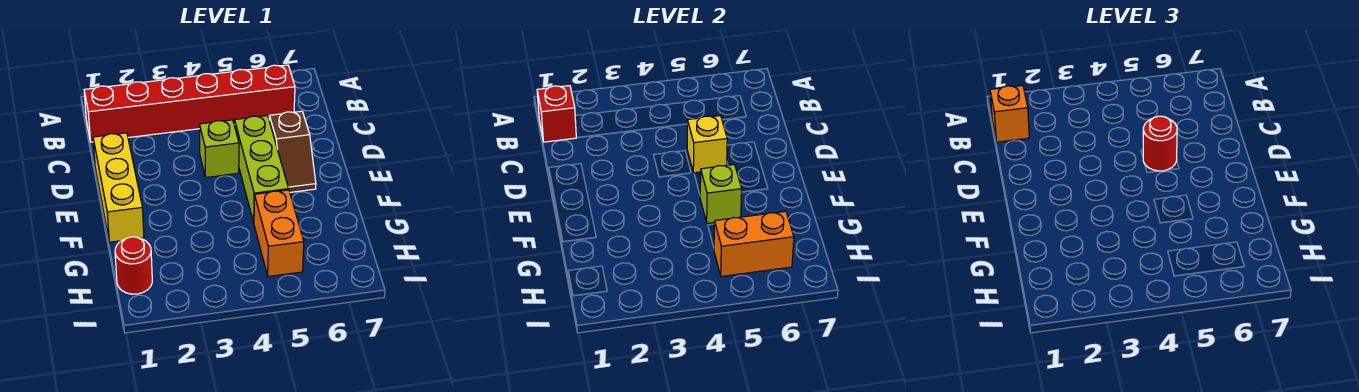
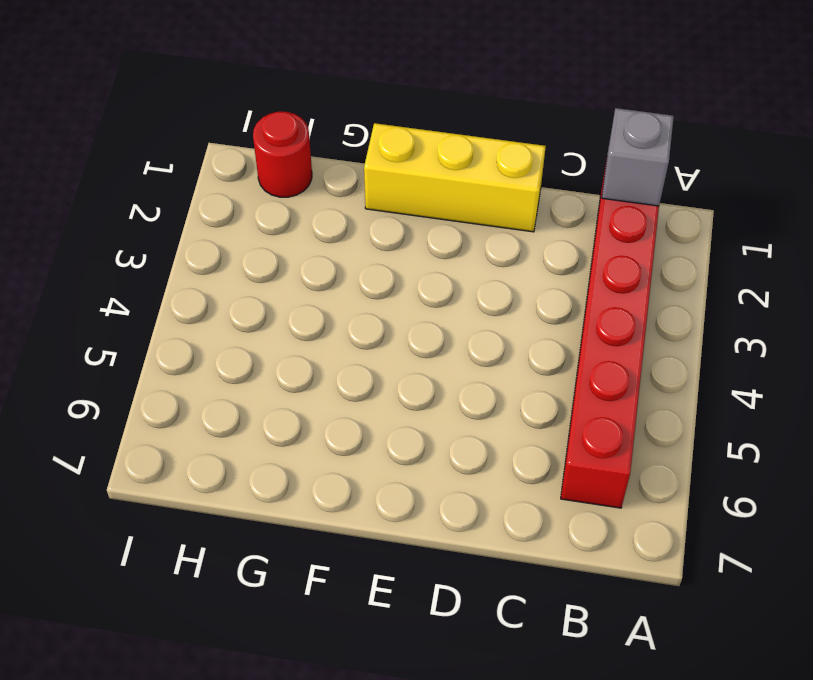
grey brick B1 level 2 -> red brick B1 level 2
none -> lime brick D4 level 1
none -> lime brick D5:F5 level 1
none -> brown slope D6:E6 level 1 top D

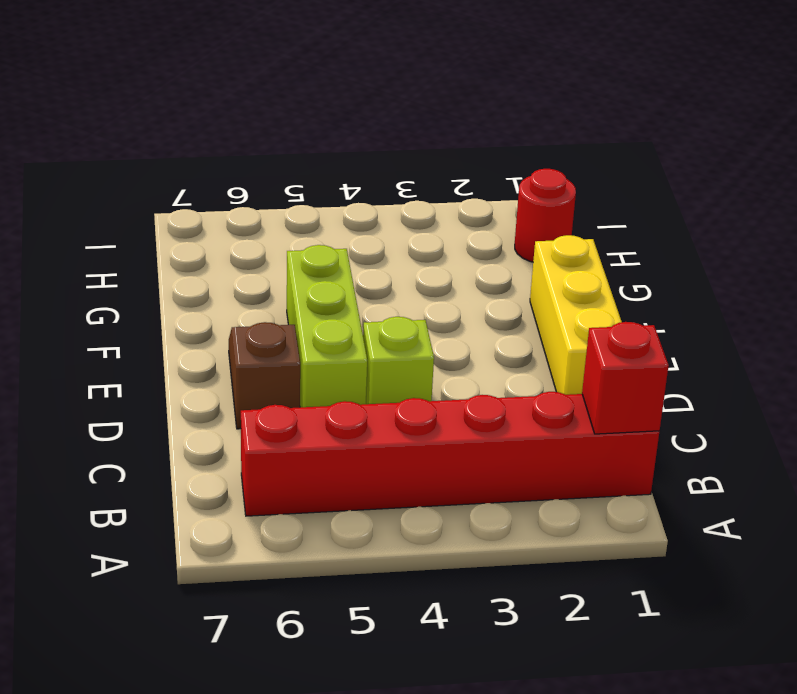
none -> orange brick G5:H5 level 1
none -> yellow brick D5 level 2
none -> lime brick F5 level 2

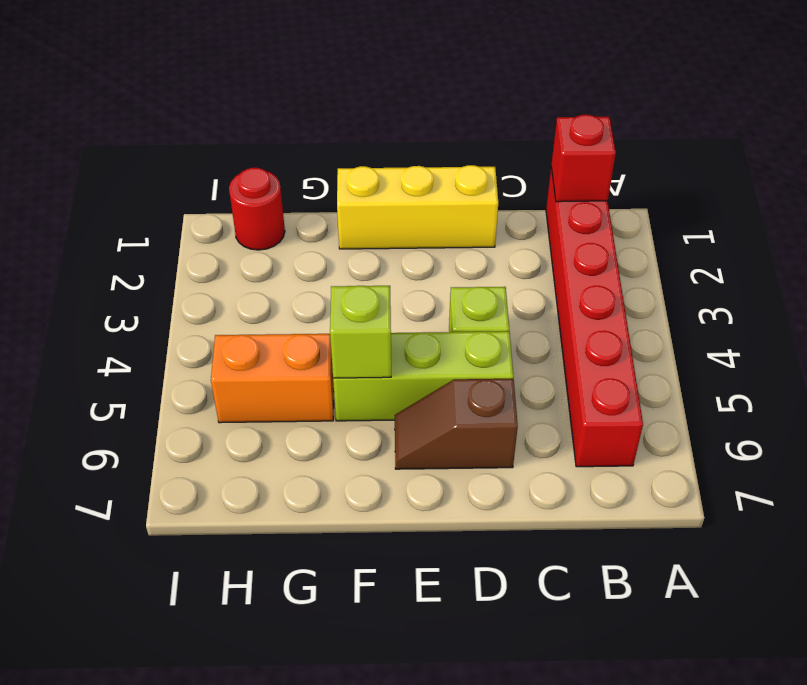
none -> yellow brick D5 level 2
none -> orange brick H5:H6 level 2
none -> orange brick B1 level 3

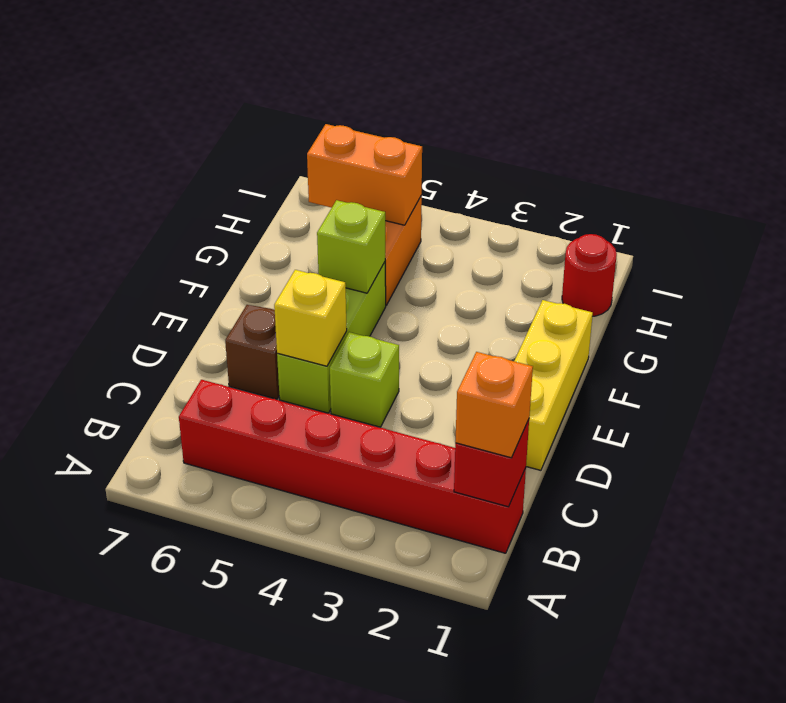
none -> red round brick D5 level 3

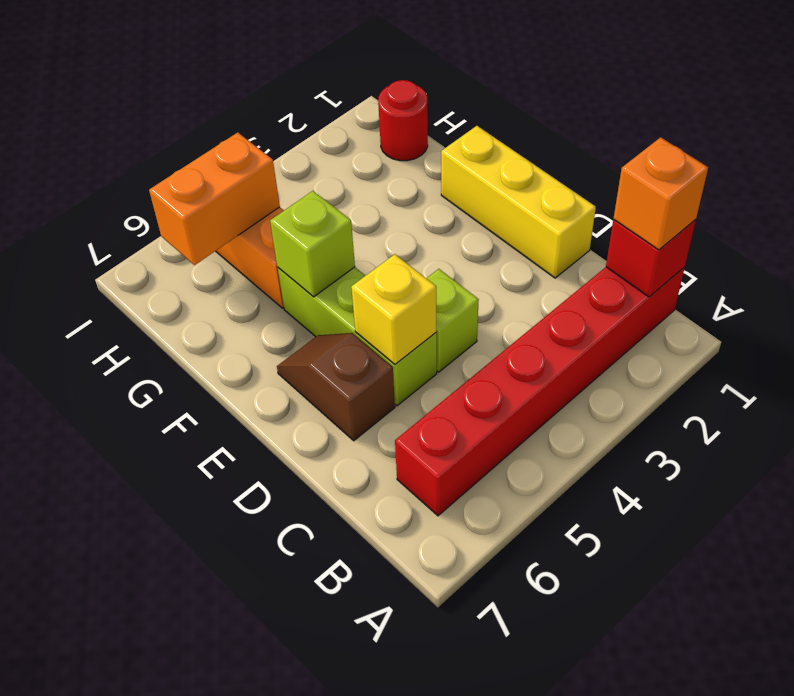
none -> red round brick D5 level 3

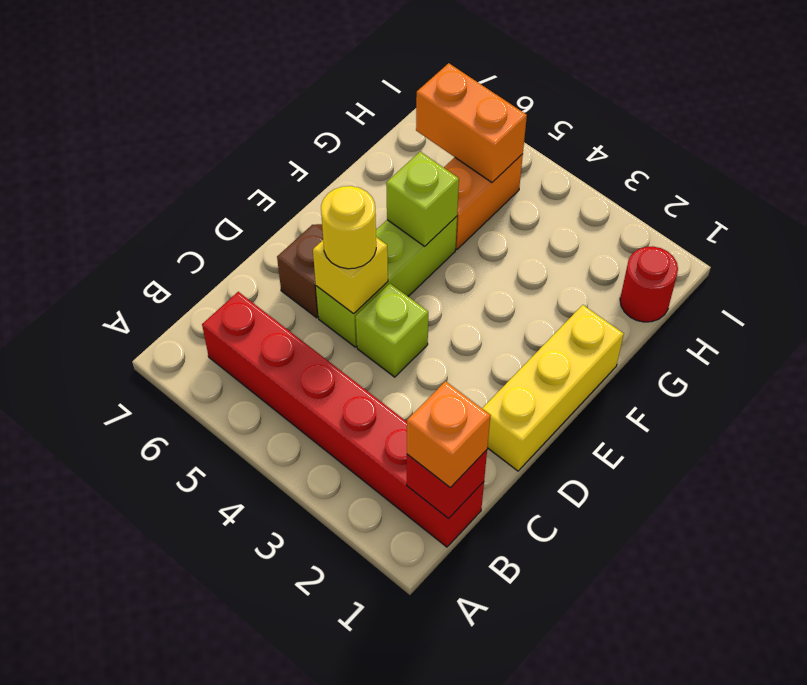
yellow round brick D5 level 3 -> red round brick D5 level 3

